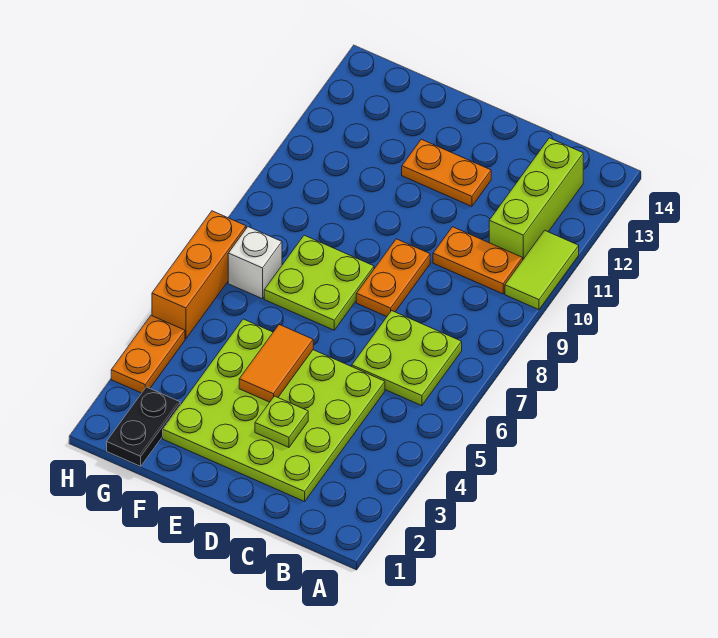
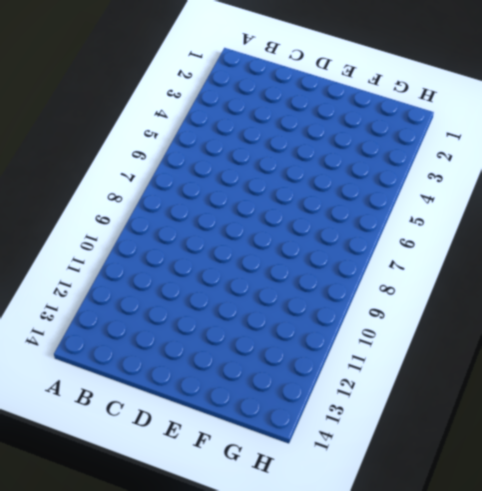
none -> lime tile A10:A11 level 1
none -> lime plate B6:C7 level 1
none -> orange plate B10:C10 level 1

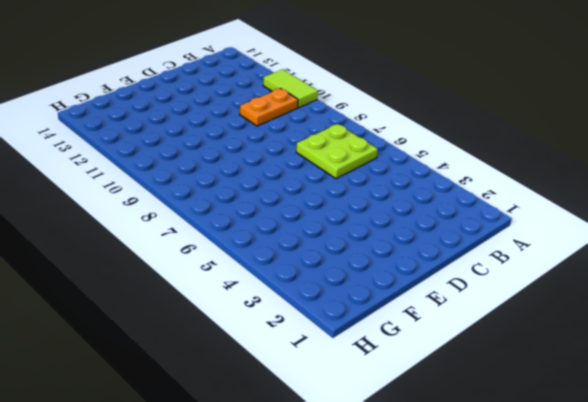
none -> lime brick B11:B13 level 1
none -> lime plate C2:F5 level 1
none -> orange plate D8:D9 level 1

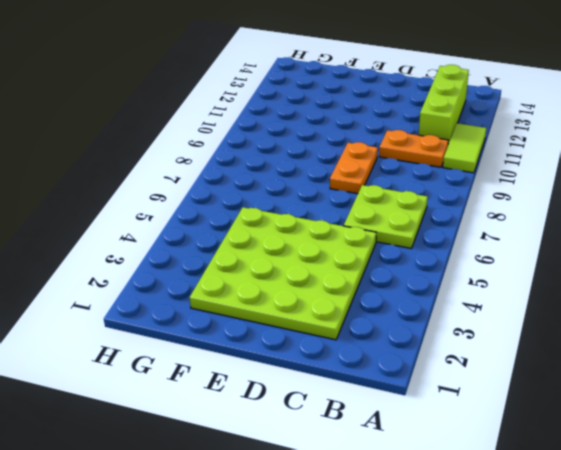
none -> orange plate D12:E12 level 1
none -> lime plate E7:F8 level 1
none -> black plate G1:G2 level 1

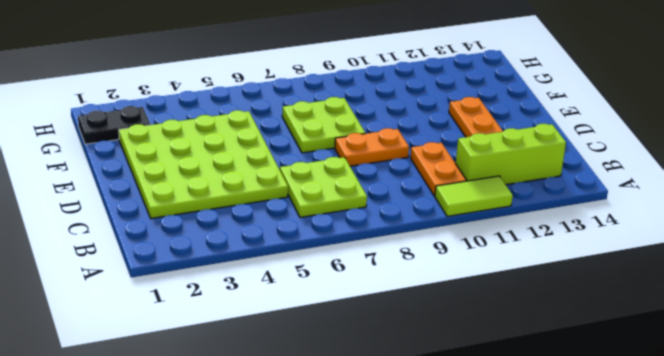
none -> white brick G7 level 1
none -> orange plate H3:H4 level 1
none -> orange brick H5:H7 level 1

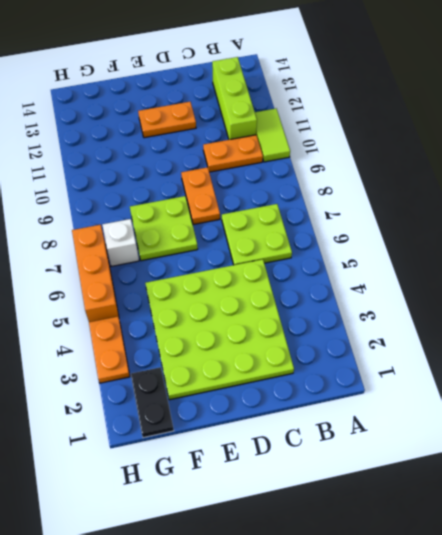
none -> lime plate D3 level 2
none -> orange tile E4:E5 level 2

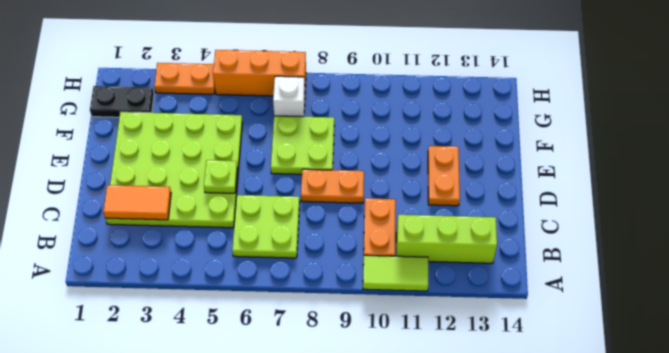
orange tile C2:C3 level 2 -> orange tile E4:E5 level 2
lime plate D5 level 2 -> lime plate D3 level 2

